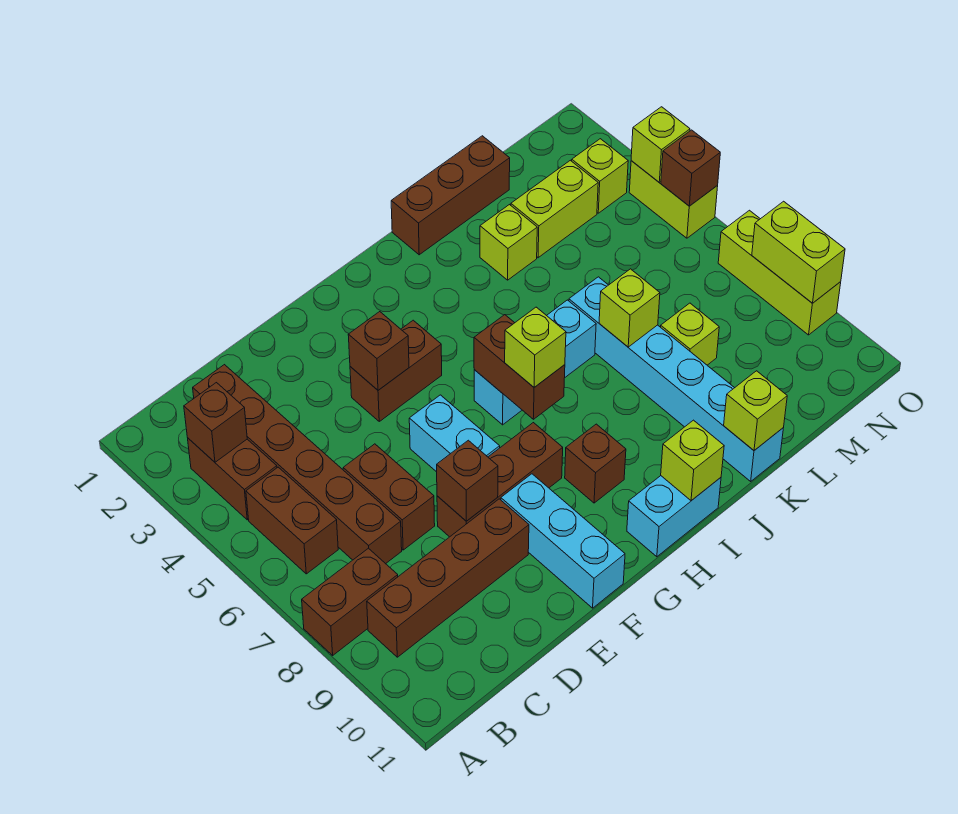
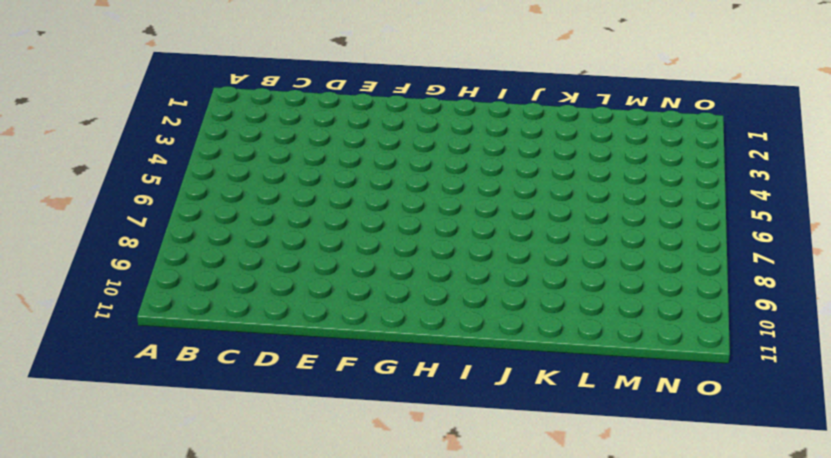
none -> brown brick A8:B8 level 1
none -> brown brick B3:B4 level 1
none -> brown brick B5:B6 level 1
none -> brown brick B9:E9 level 1

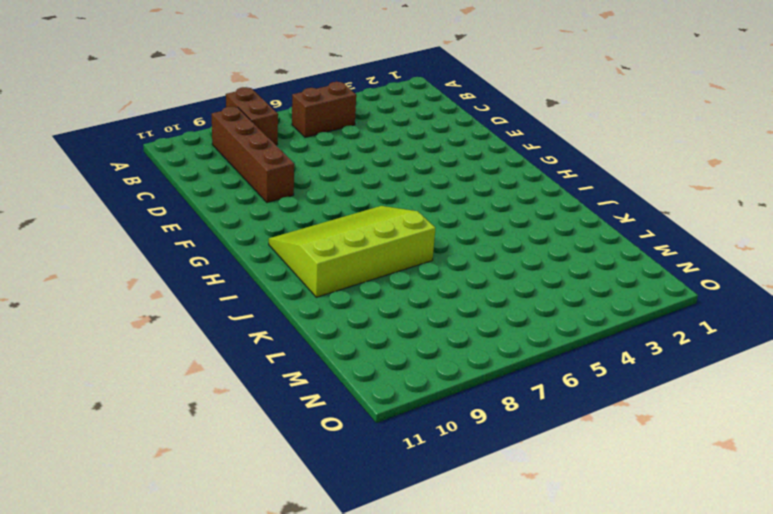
lime slope H7:J10 level 1 top J -> brown brick H9 level 1
none -> brown brick B3:B4 level 1
none -> brown brick C2:C7 level 1
none -> brown brick D6:D7 level 1
none -> brown brick E8:G8 level 1

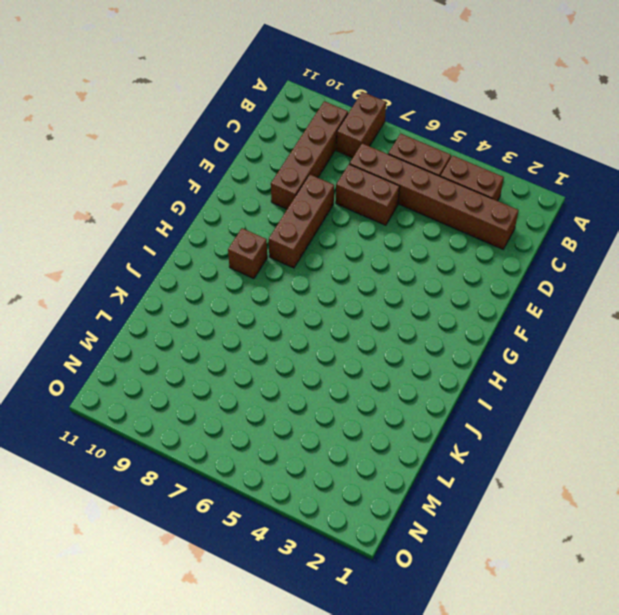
none -> brown brick F4:G4 level 1
none -> cyan brick F6:F7 level 1
none -> cyan brick F9:F11 level 1
none -> cyan brick H6:J6 level 1

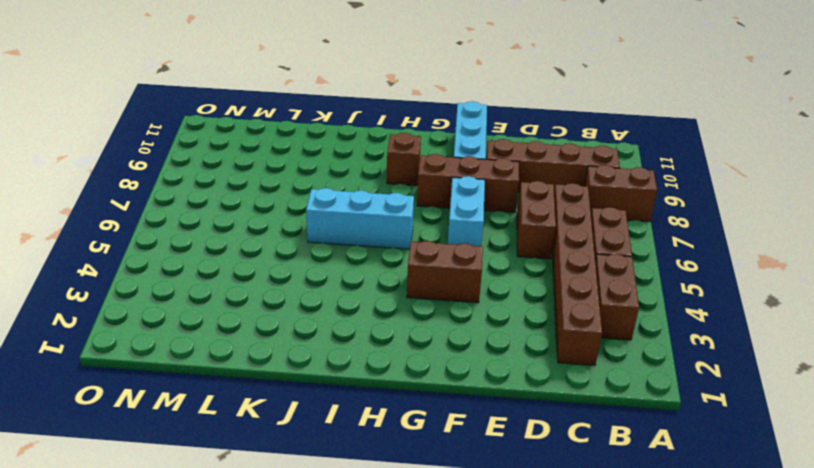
none -> cyan brick H11:I11 level 1
none -> brown brick J1:L1 level 1
none -> lime brick K3 level 1
none -> cyan brick K6:K11 level 1

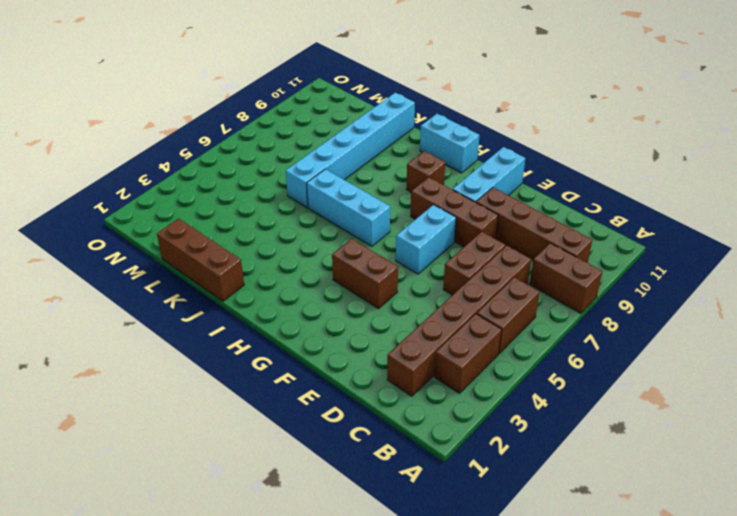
none -> lime brick K3 level 1
none -> lime brick L3:M3 level 1
none -> lime brick L8 level 1
none -> lime brick N3 level 1

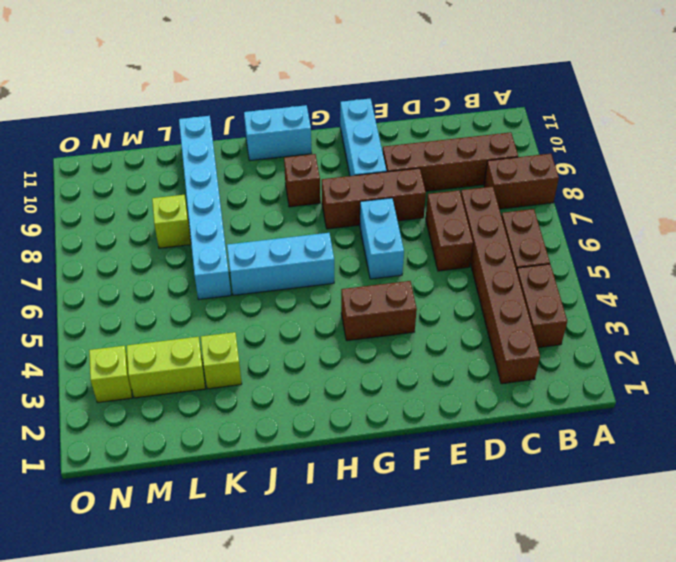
none -> brown brick J1:L1 level 1
none -> lime brick O4:O5 level 1
none -> lime brick O7:O9 level 1
none -> brown brick B3 level 2

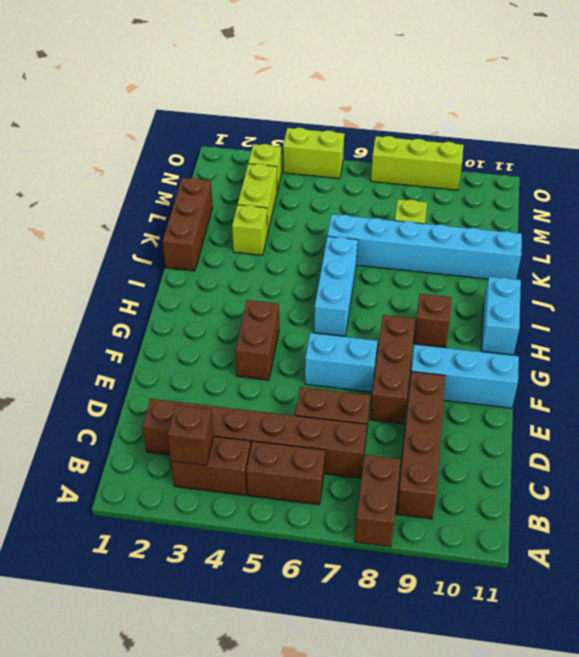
none -> brown brick E8 level 2
none -> brown brick F4 level 2
none -> brown brick H6:H7 level 2
none -> lime brick I11 level 2

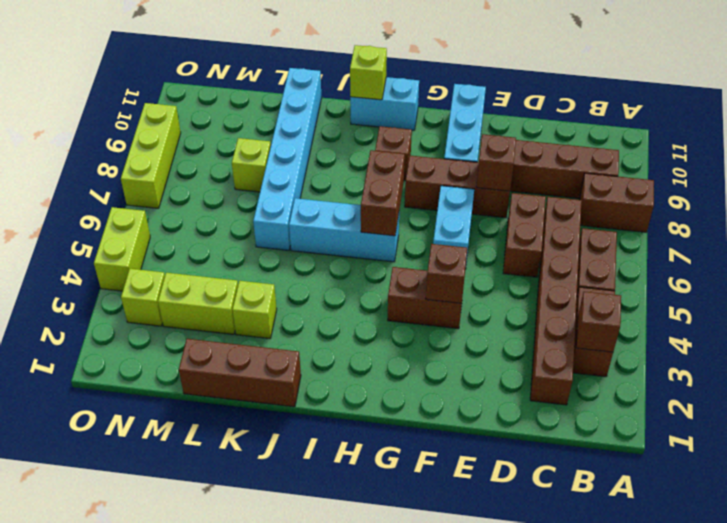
none -> lime brick K7 level 2
none -> lime brick K11 level 2
none -> lime brick O4 level 2
none -> brown brick O5 level 2

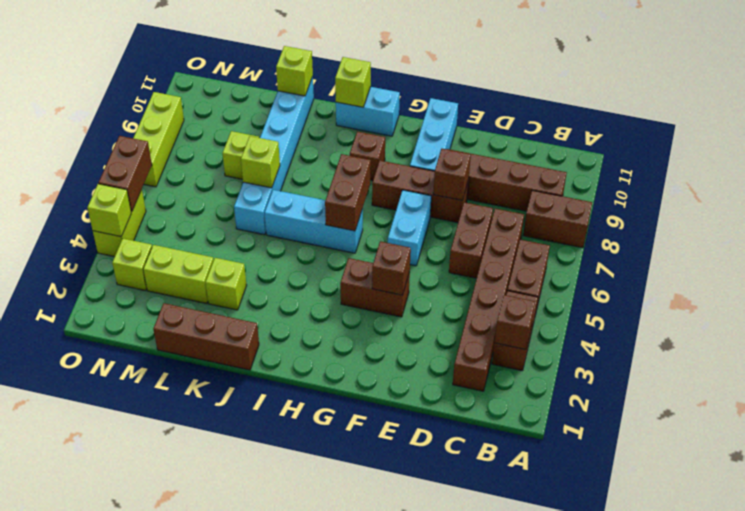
brown brick O5:O6 level 2 -> brown brick O5 level 2
none -> lime brick O8:O9 level 2
none -> lime brick H7 level 3

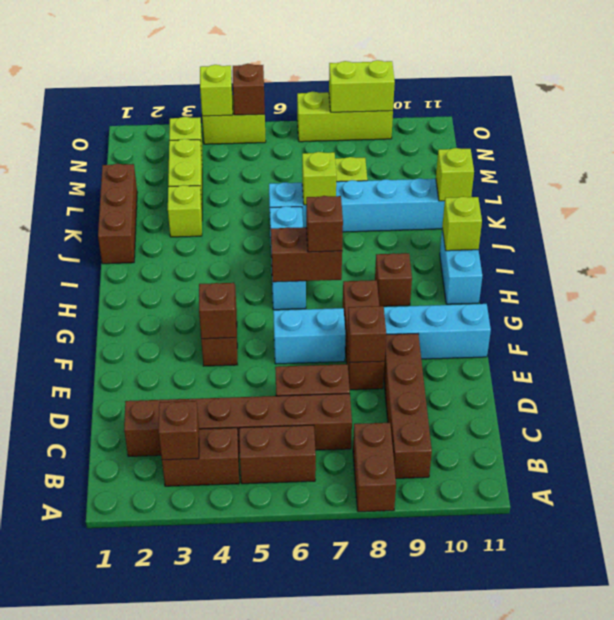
brown brick H7 level 3 -> lime brick H7 level 3

